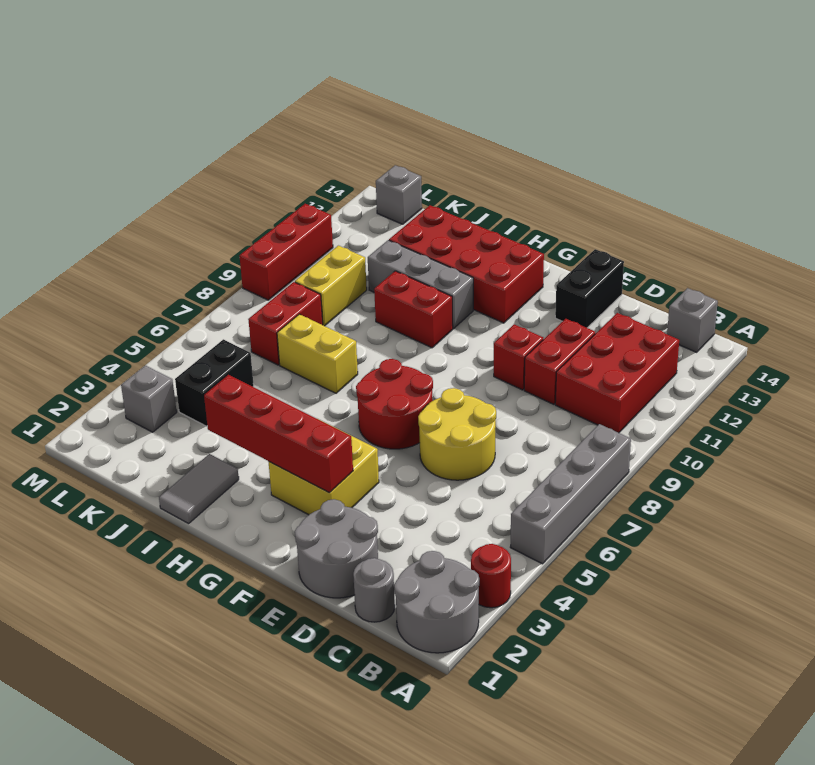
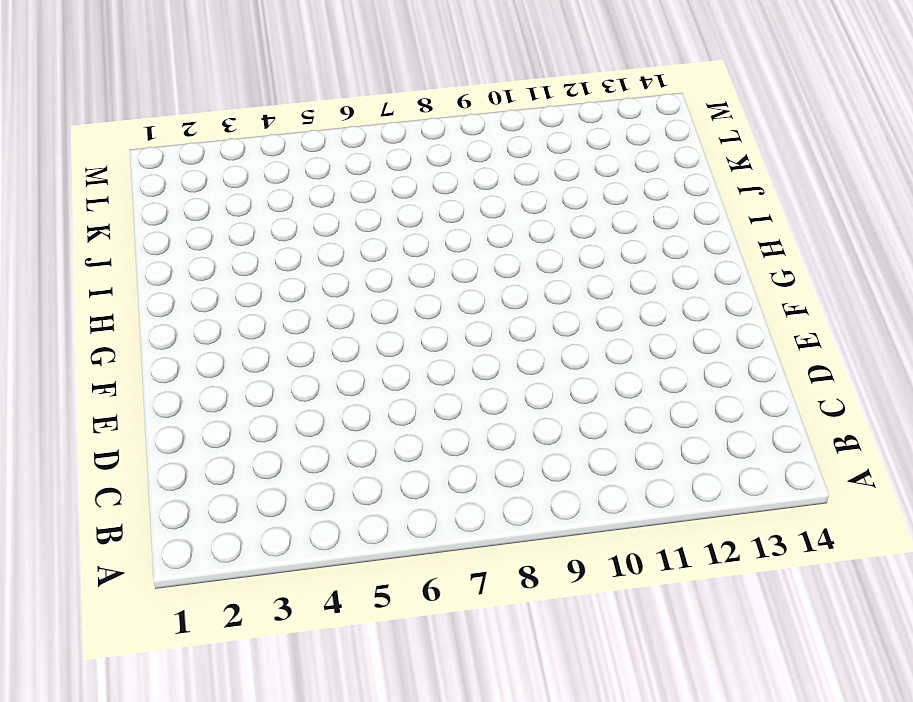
none -> grey round brick A1:B2 level 1
none -> red round brick A3 level 1
none -> grey brick A5:A8 level 1

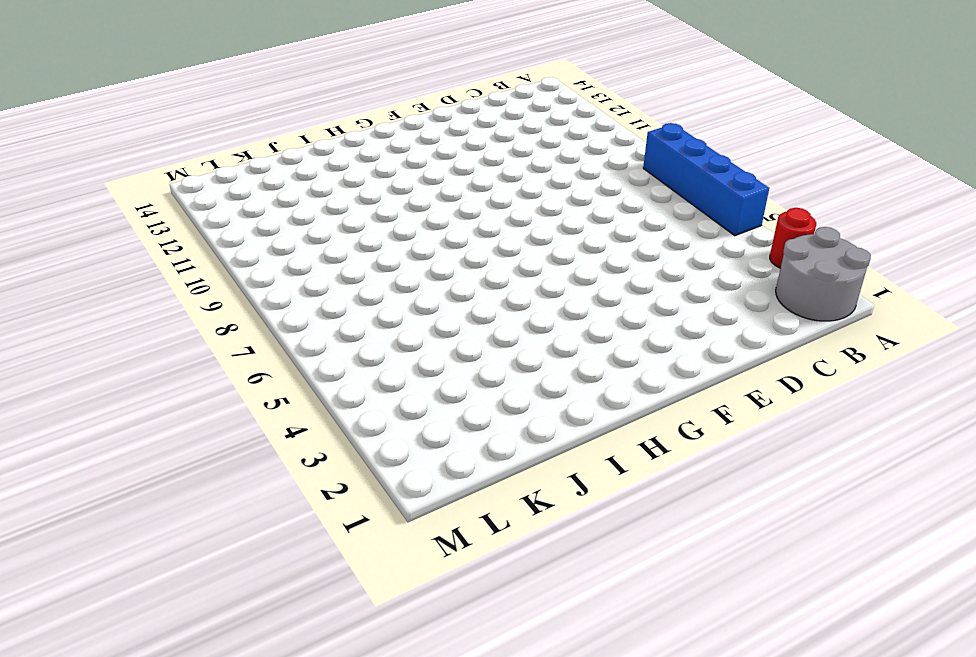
blue brick A5:A8 level 1 -> grey brick A5:A8 level 1
none -> red brick B10:C12 level 1
none -> grey brick B14 level 1
none -> grey round brick C1 level 1

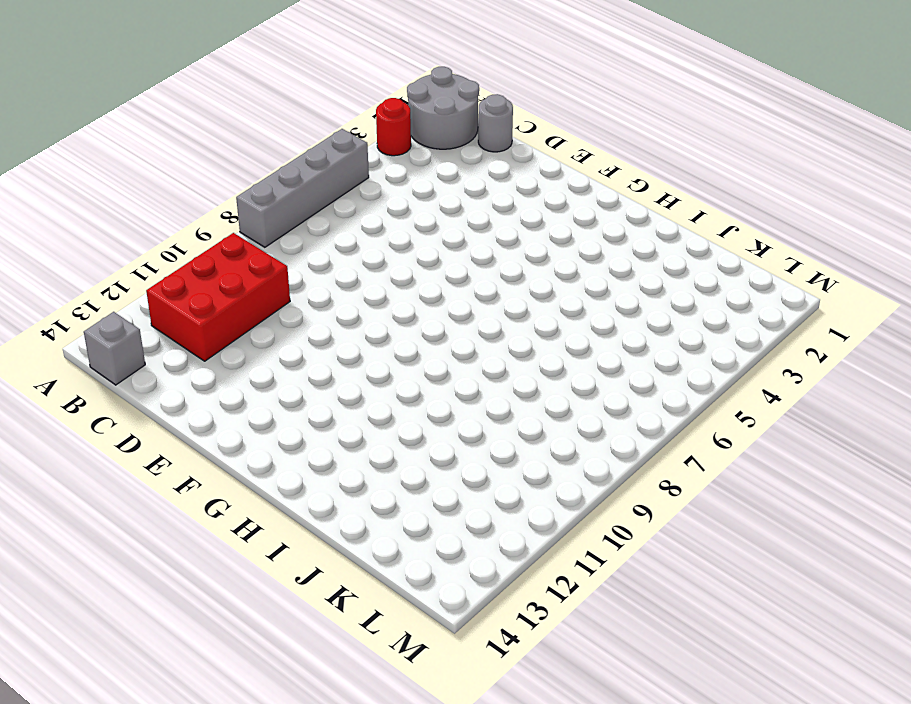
none -> grey round brick D1:E2 level 1
none -> yellow round brick D6:E7 level 1
none -> red brick D10:D11 level 1

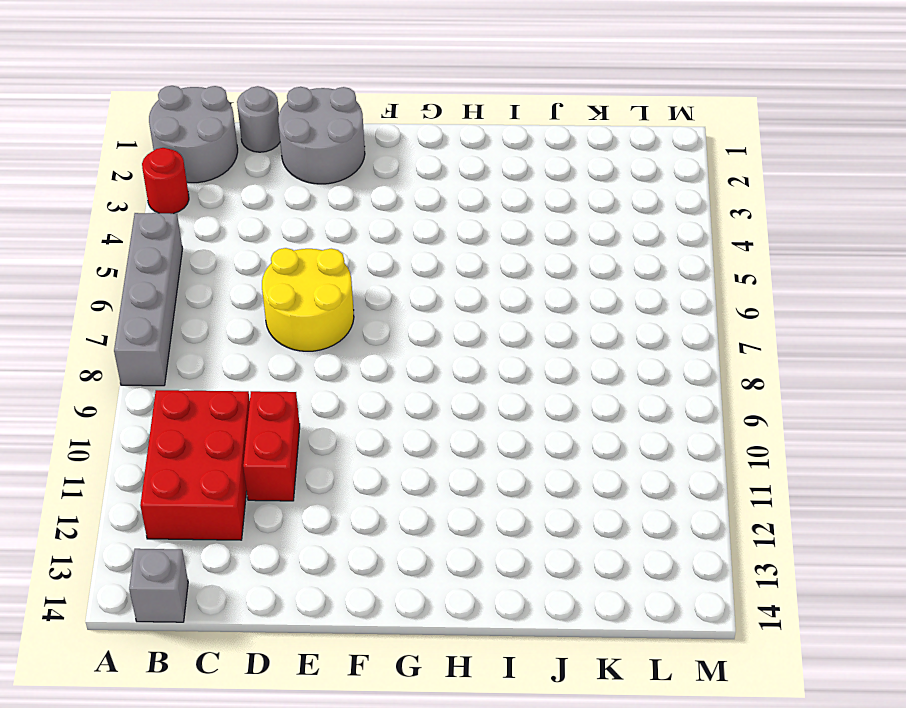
none -> red brick E10 level 1
none -> black brick E13:E14 level 1
none -> yellow brick F3:G4 level 1

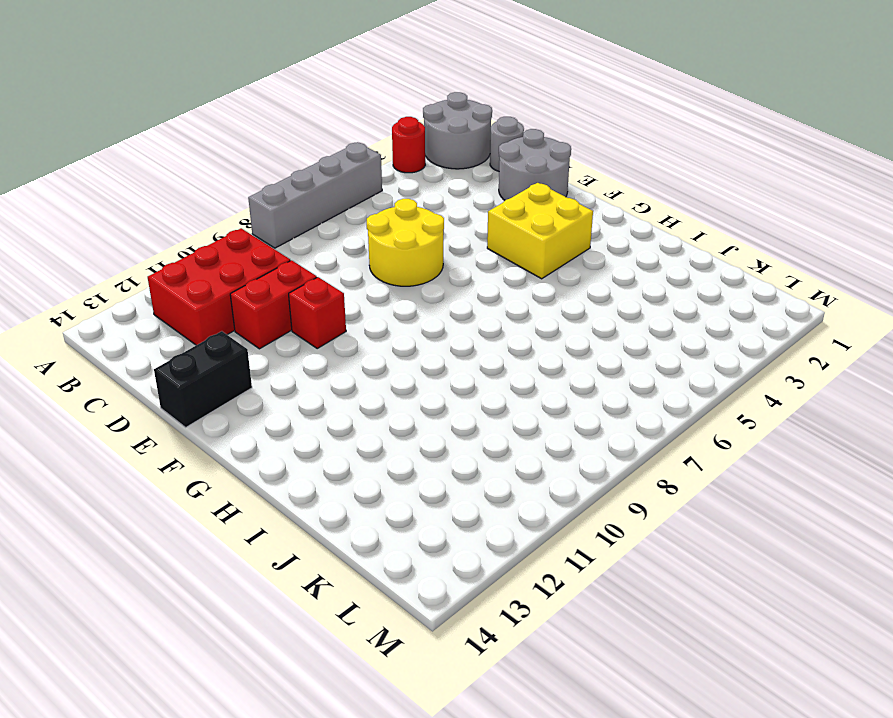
none -> grey brick B14 level 1
none -> red round brick F6:G7 level 1
none -> red brick G12:J13 level 1

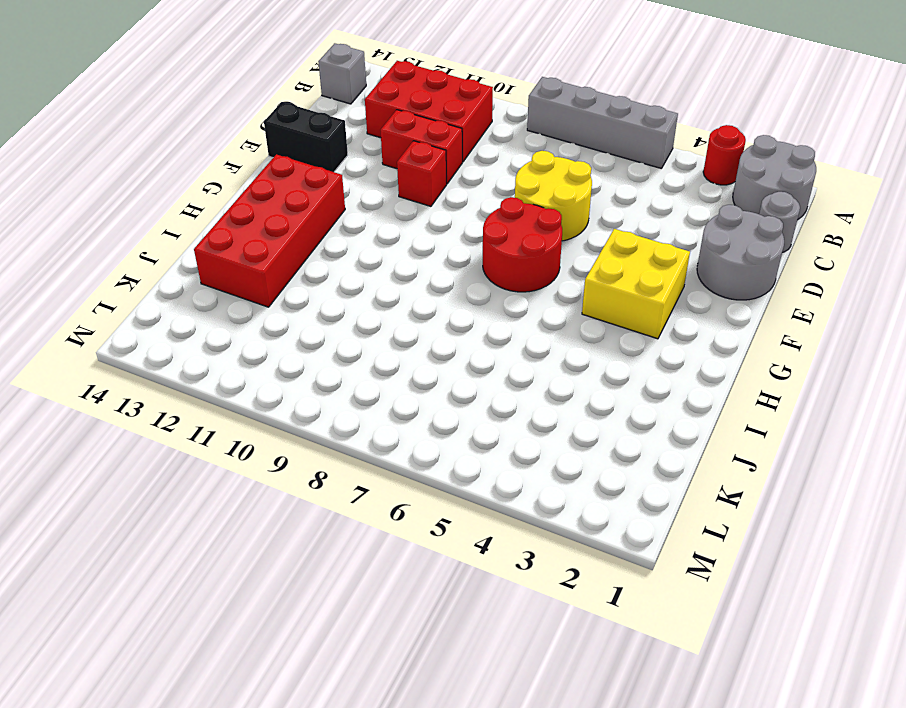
none -> red brick H10:I10 level 1
none -> grey brick H11:J11 level 1
none -> grey tile I1:I2 level 1

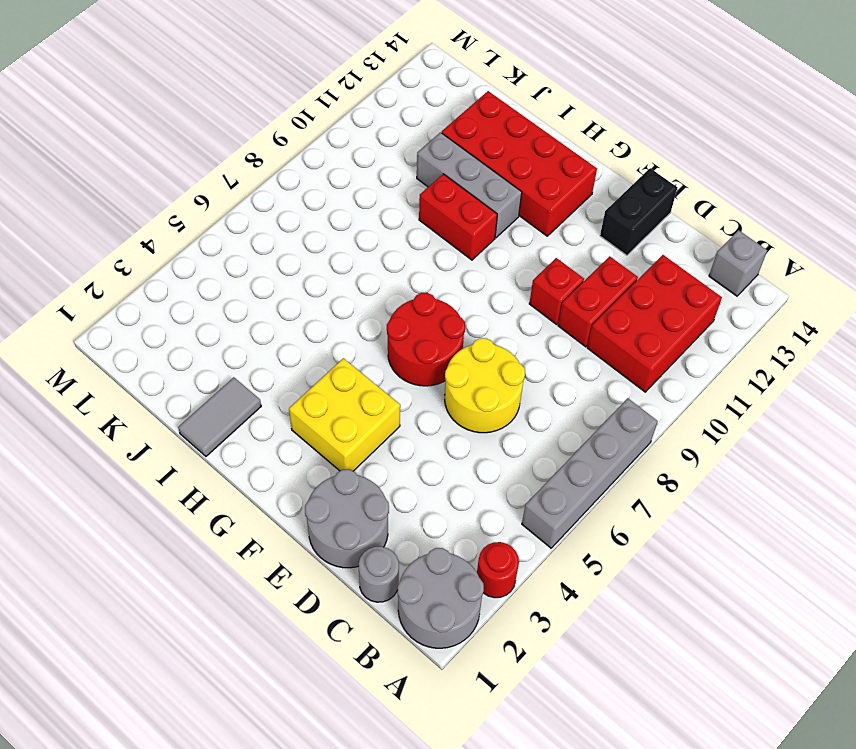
none -> yellow brick I7:J7 level 1
none -> black brick K4:K5 level 1
none -> red brick K7:K8 level 1

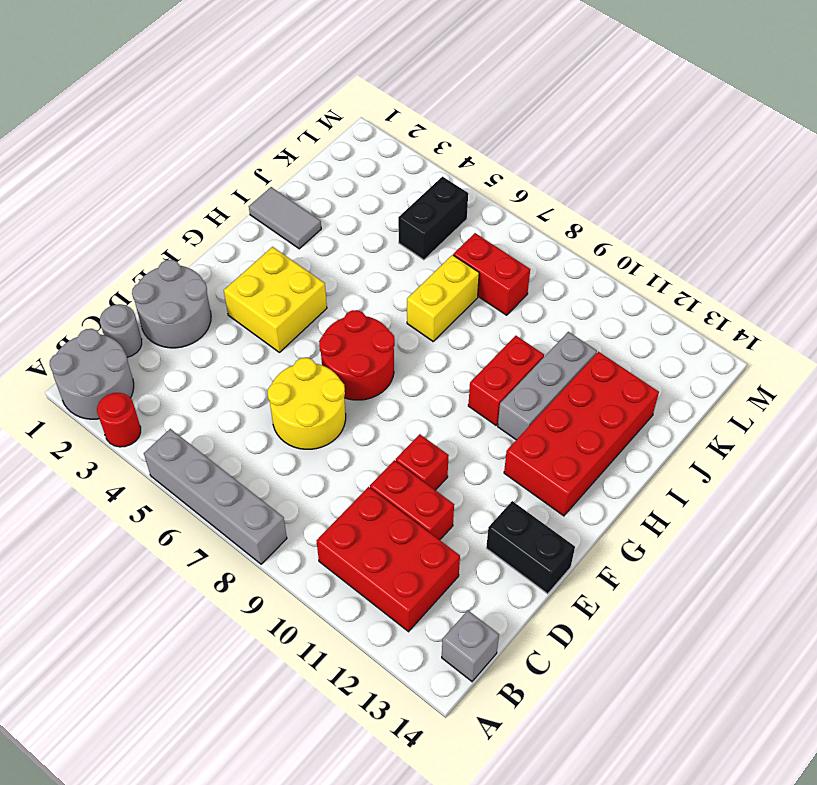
black brick K5:L5 level 1 -> black brick K4:K5 level 1
none -> yellow brick K9:K10 level 1
none -> grey brick L3 level 1
none -> grey brick L14 level 1

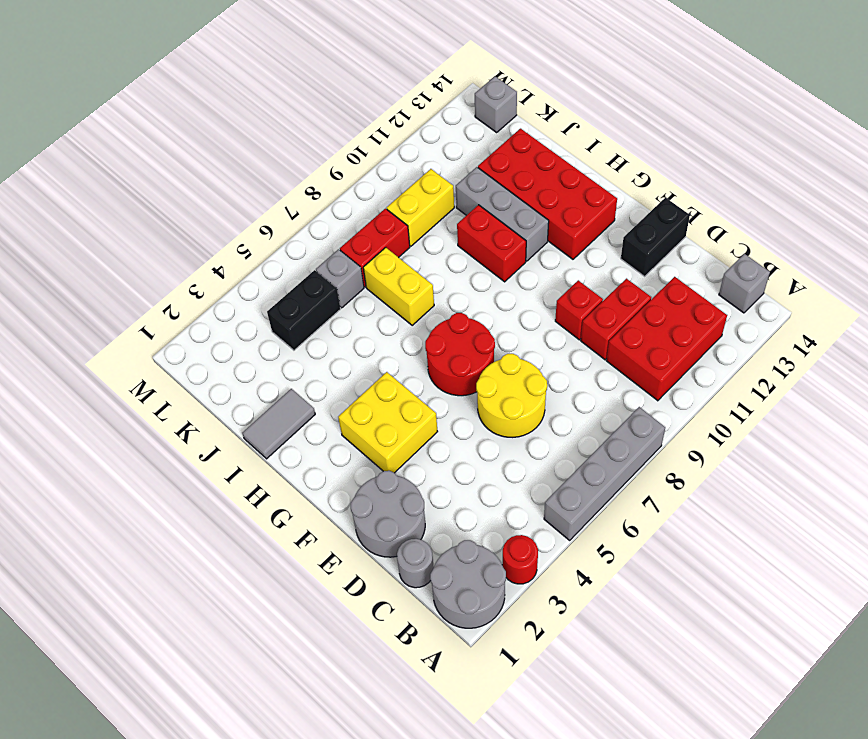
grey brick K6 level 1 -> grey brick L3 level 1
none -> red brick M9:M11 level 1
none -> red brick F3:I3 level 2

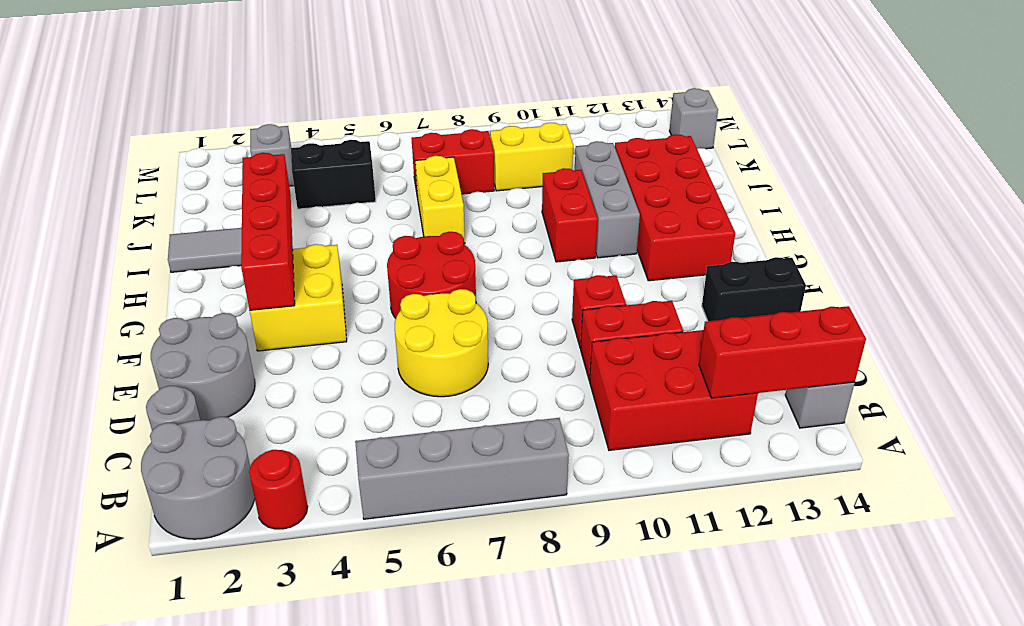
red brick B12:B14 level 2 -> red brick M9:M11 level 1

